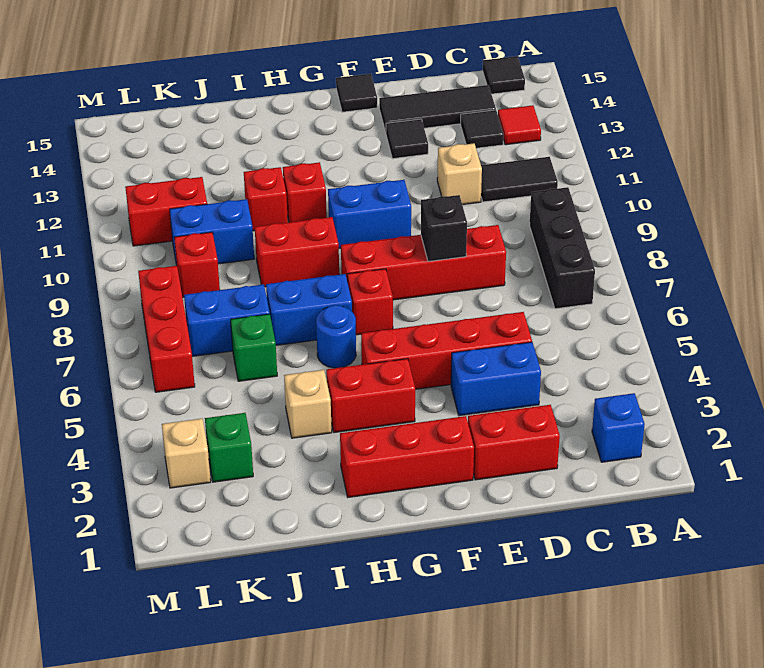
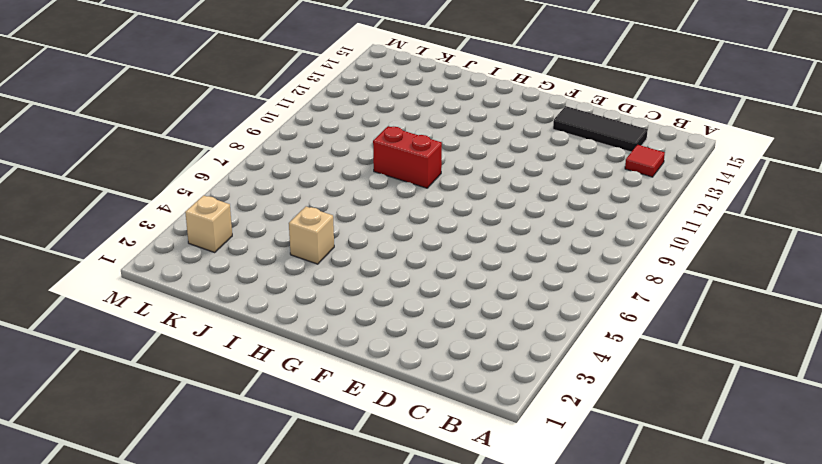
none -> blue brick B2 level 1
none -> black brick B7:B9 level 1
none -> black tile B11:C11 level 1
none -> black tile B15 level 1

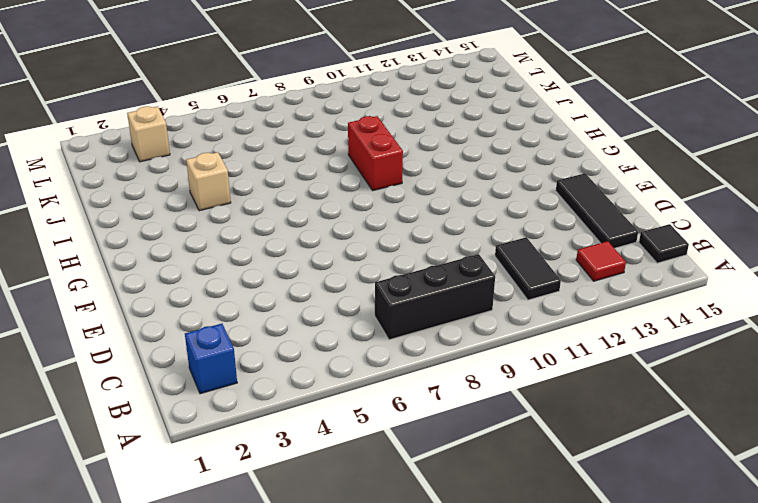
none -> black tile C13 level 1
none -> red brick D2:E2 level 1
none -> blue brick D4:E4 level 1
none -> red brick D5:G5 level 1

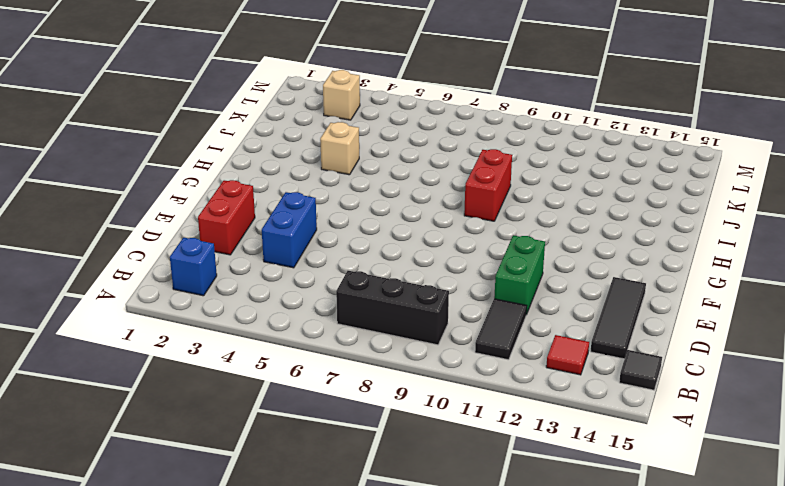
green brick D11:E11 level 1 -> tan brick D11 level 1
none -> black tile C13 level 1
none -> red brick D5:G5 level 1
none -> red brick D8:G8 level 1
none -> black tile E13 level 1

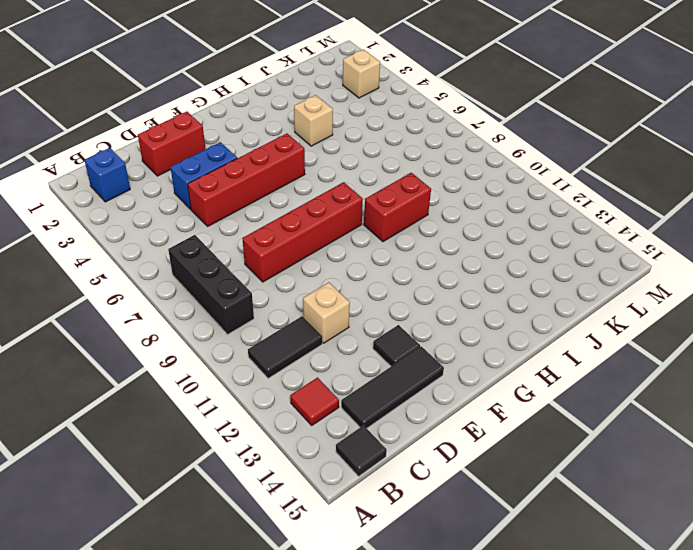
none -> black tile C13 level 1
none -> red brick F2:H2 level 1
none -> blue brick F10:G10 level 1
none -> black tile F15 level 1

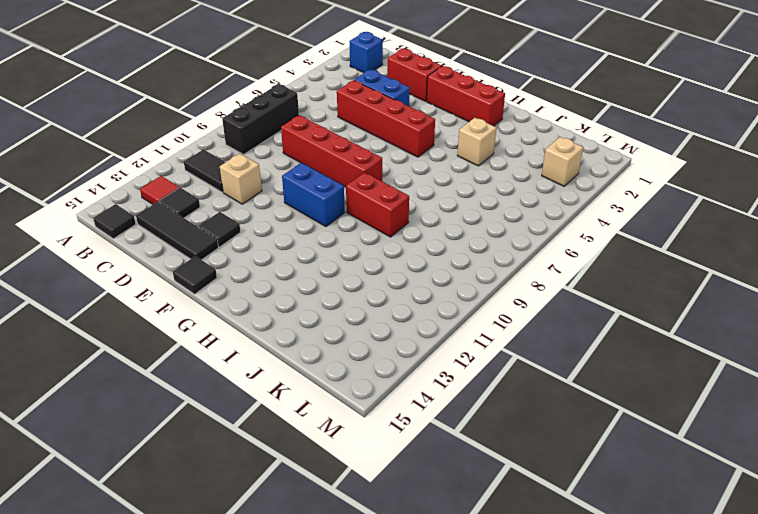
none -> red brick G4:H4 level 1
none -> red brick G7 level 1
none -> blue round brick H6 level 1
none -> blue brick H7:I7 level 1

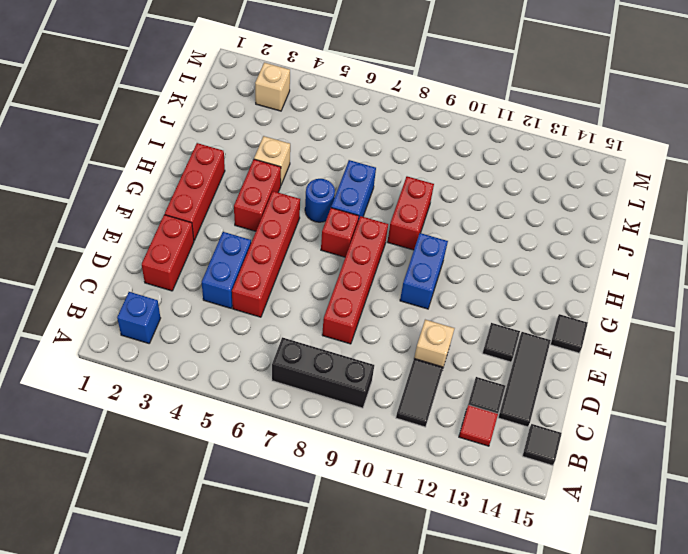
none -> red brick H11 level 1
none -> red brick I11 level 1
none -> green brick J6 level 1
none -> blue brick J7:K7 level 1

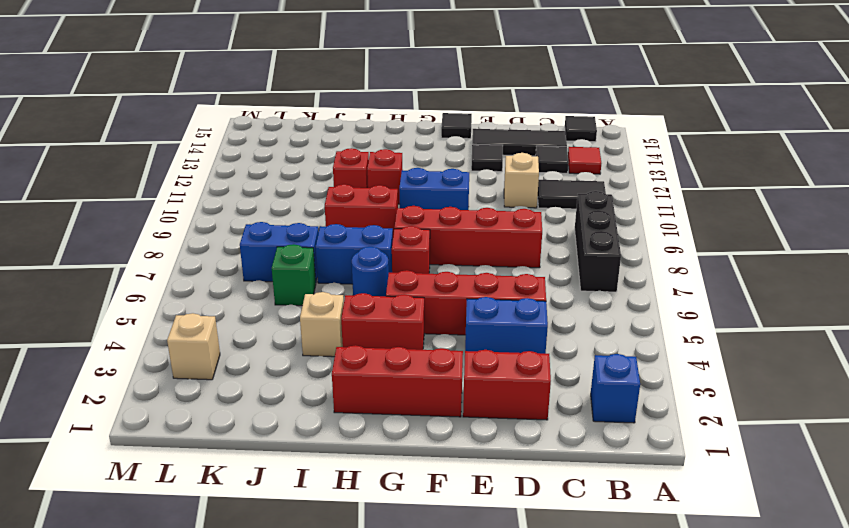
none -> blue brick J10:K10 level 1
none -> green brick K3 level 1
none -> red brick K9 level 1
none -> red brick K11:L11 level 1

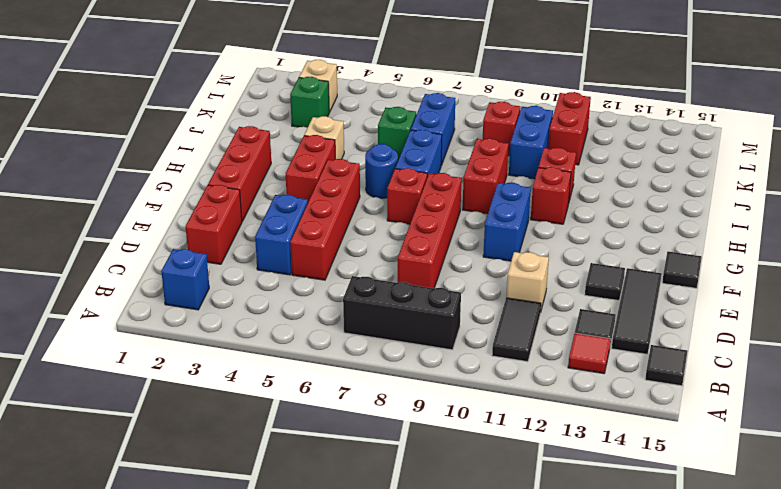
none -> red brick L6:L8 level 1
none -> black brick E8 level 2

